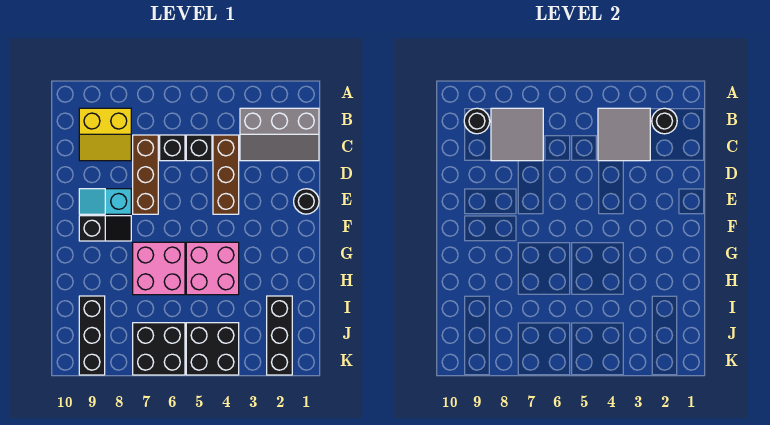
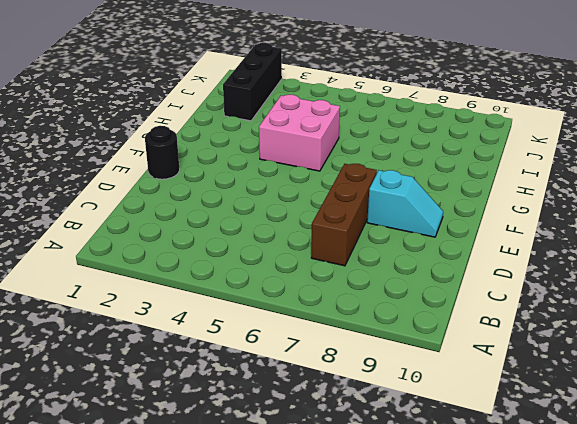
none -> grey slope B1:C3 level 1 top B
none -> yellow slope B8:C9 level 1 top B
none -> brown brick C4:E4 level 1

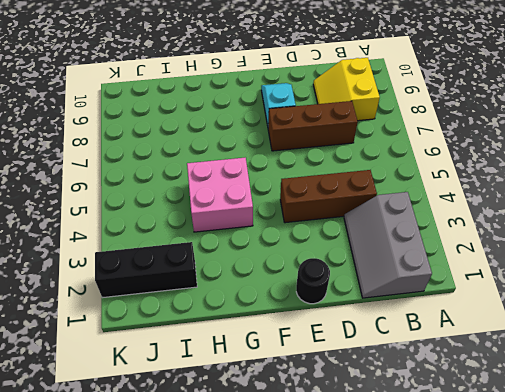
none -> black brick C5 level 1
none -> black brick C6 level 1
none -> black slope F8:F9 level 1 top 9

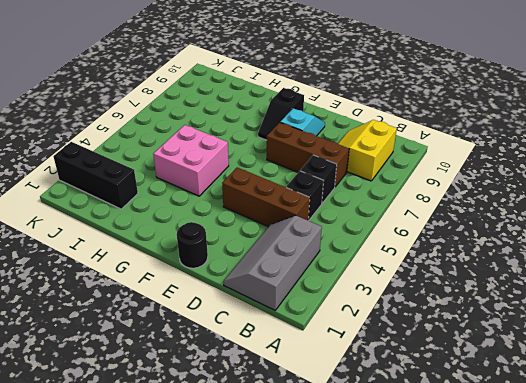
none -> pink brick G6:H7 level 1
none -> black brick I9:K9 level 1
none -> black brick J4:K5 level 1

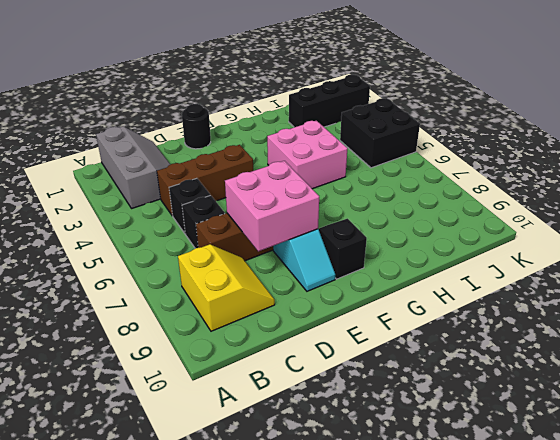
pink brick D7:E8 level 2 -> pink brick G6:H7 level 1
none -> black brick I9:K9 level 1
none -> black brick J6:K7 level 1
none -> black round brick B2 level 2

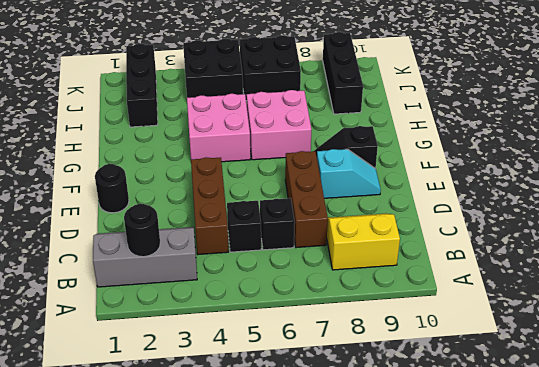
none -> grey tile B3:C4 level 2
none -> grey tile B7:C8 level 2
none -> black round brick B9 level 2

